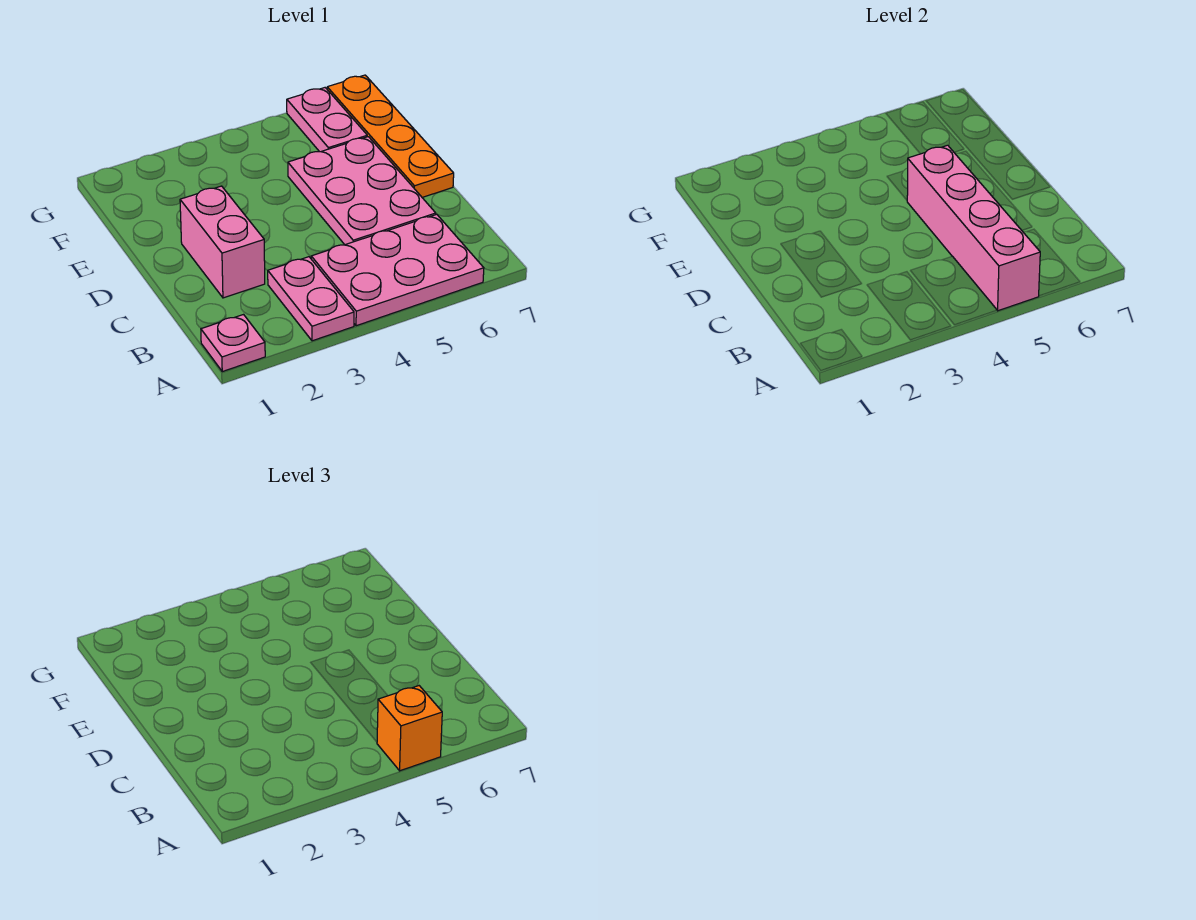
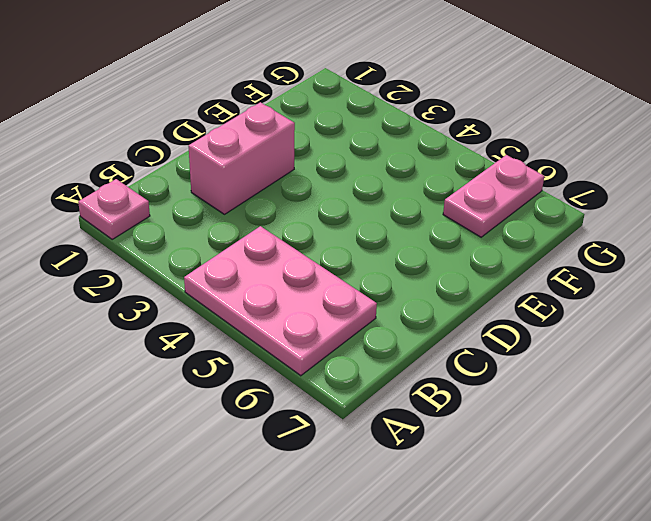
none -> pink plate A3:B3 level 1
none -> pink plate C5:E6 level 1

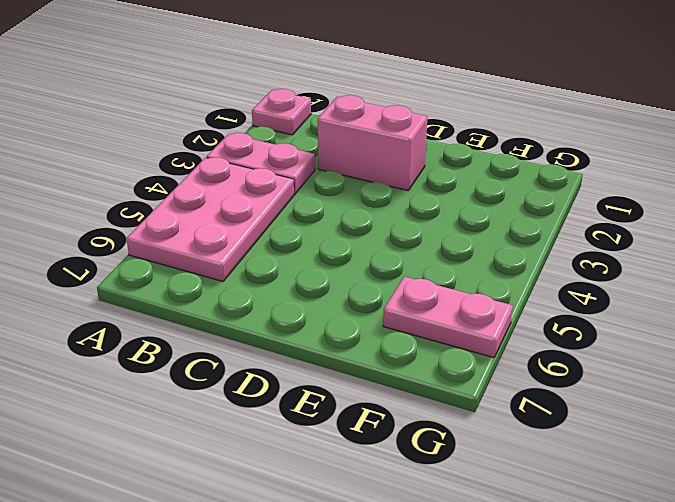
none -> pink plate C5:E6 level 1
none -> orange plate D7:G7 level 1

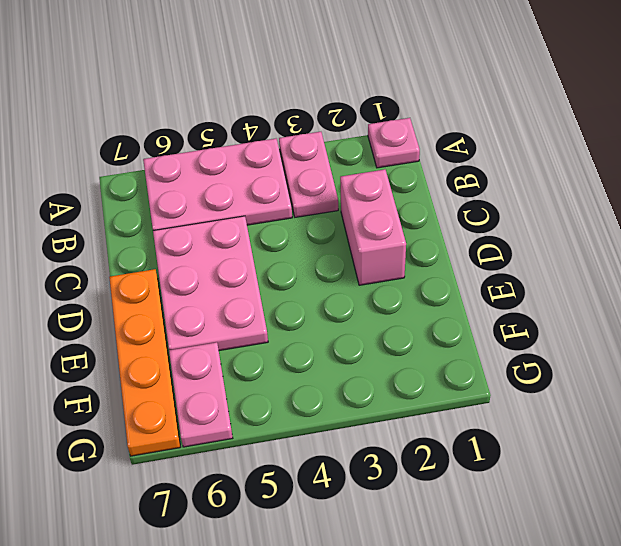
none -> pink brick A5:D5 level 2
none -> orange brick A5 level 3

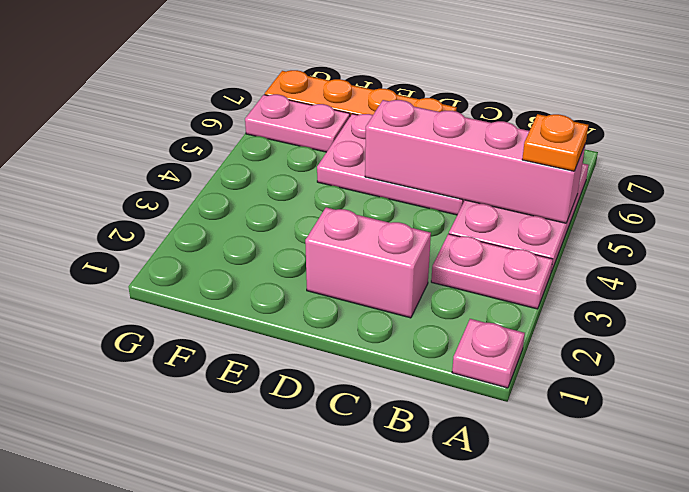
orange plate A5 level 3 -> orange brick A5 level 3

